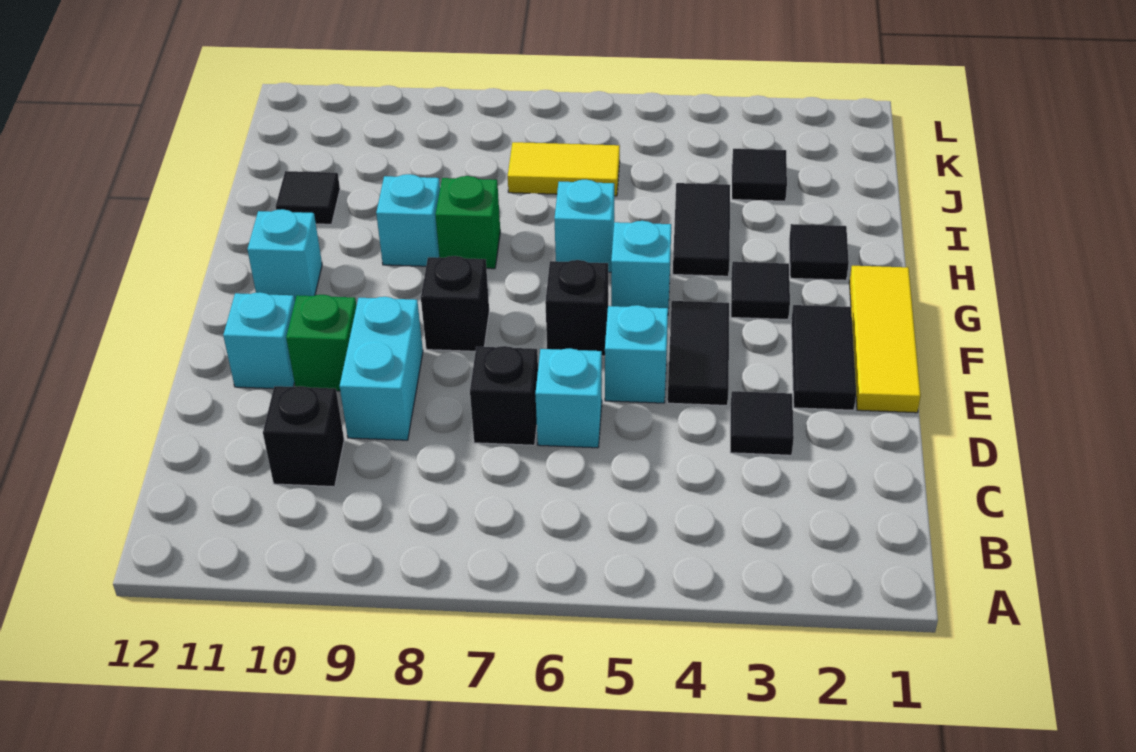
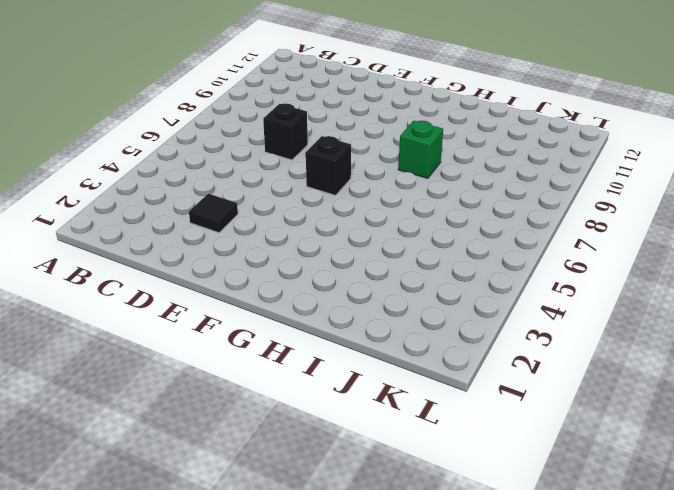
none -> black brick C10 level 1
none -> cyan brick D6 level 1
none -> cyan brick D9:E9 level 1

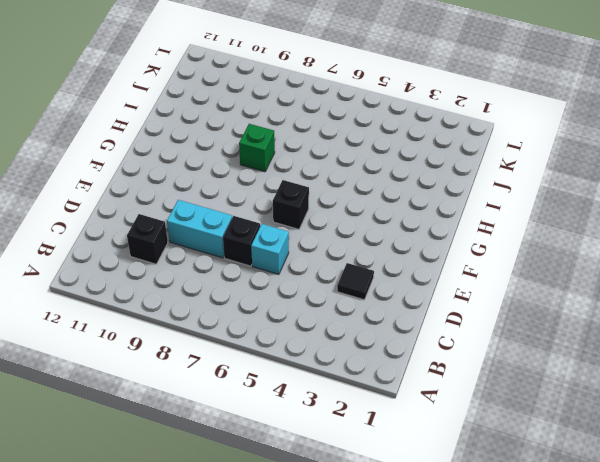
cyan brick D8:D9 level 1 -> cyan brick D9:E9 level 1
none -> yellow tile E1:G1 level 1
none -> black tile E2:F2 level 1
none -> black tile E4:F4 level 1

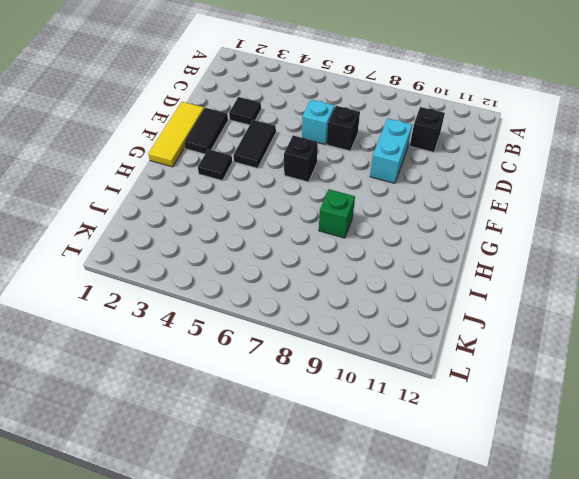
none -> cyan brick E5 level 1
none -> green brick E10 level 1
none -> cyan brick E11 level 1

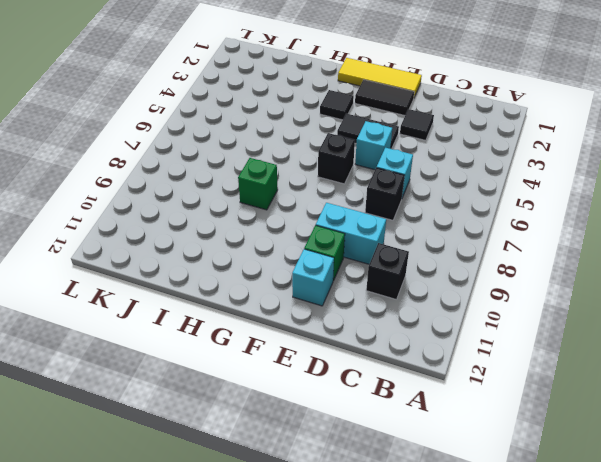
none -> black brick F8 level 1
none -> cyan brick G5 level 1
none -> cyan brick G11 level 1

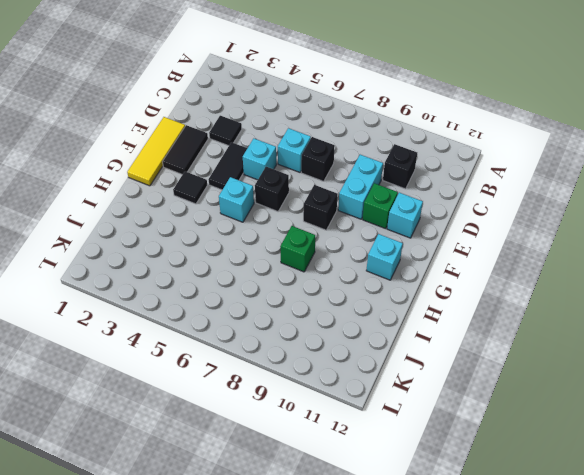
none -> black tile H2 level 1
none -> black tile H4:I4 level 1
none -> cyan brick H6 level 1

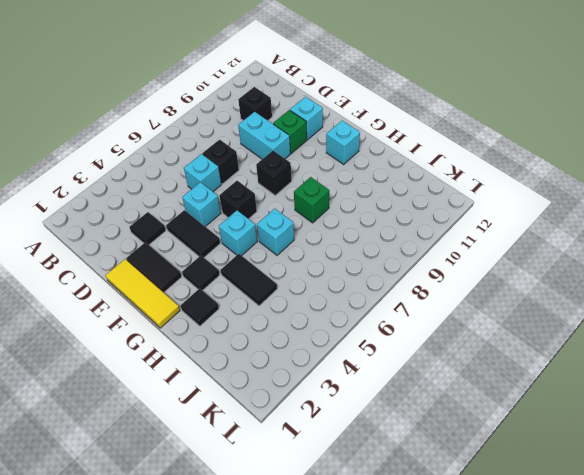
none -> cyan brick H9 level 1
none -> black tile I11 level 1
none -> black tile J3 level 1

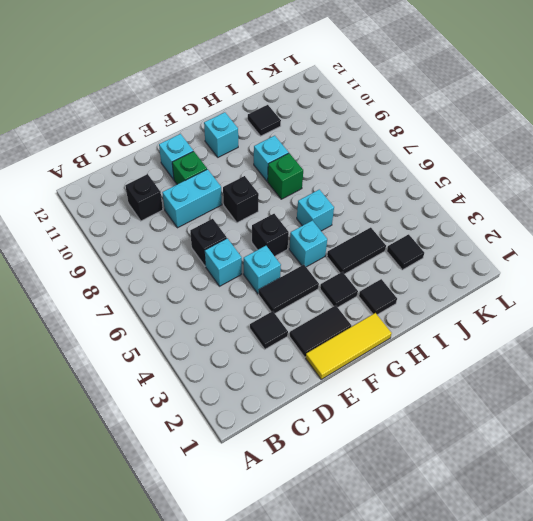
none -> yellow tile J6:J7 level 1

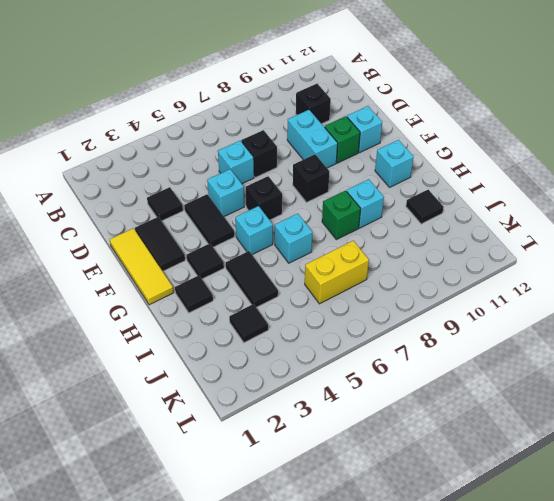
yellow brick J6:J7 level 1 -> yellow tile J6:J7 level 1

